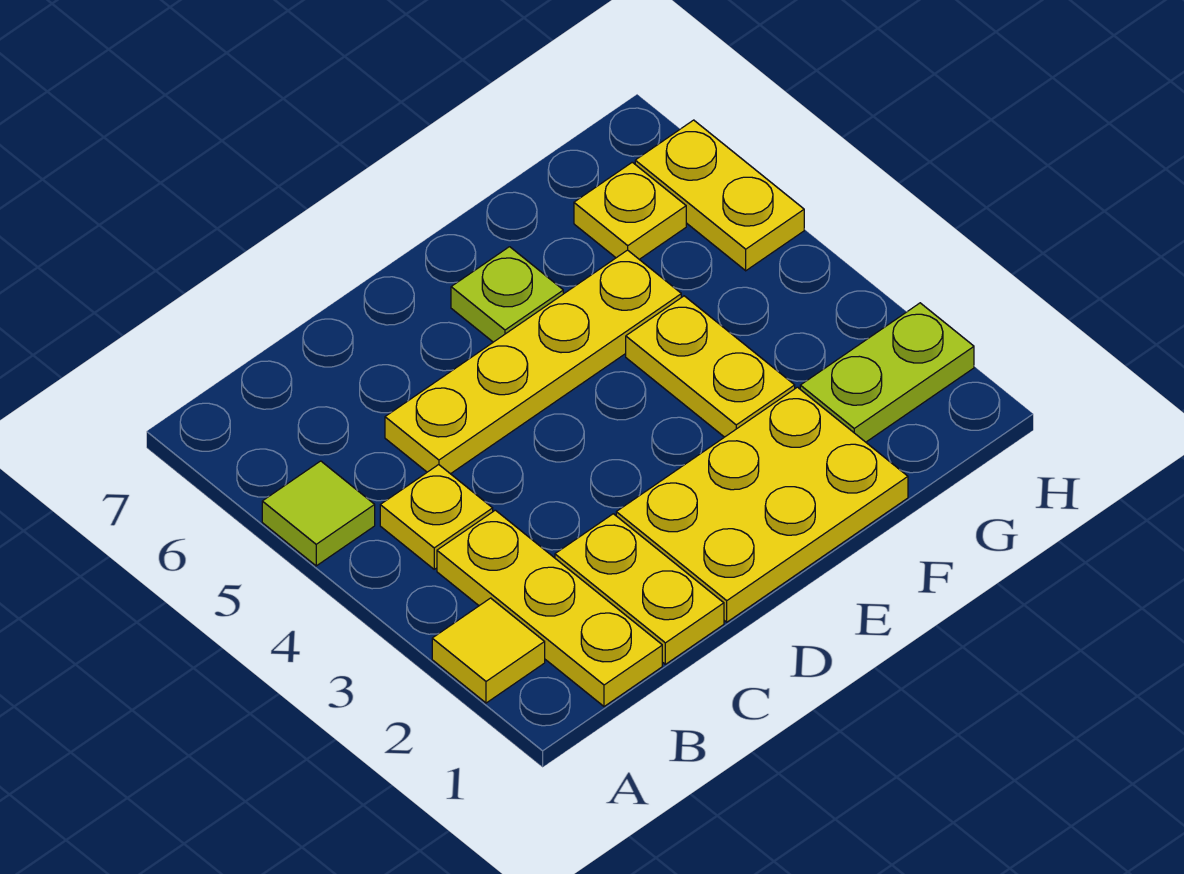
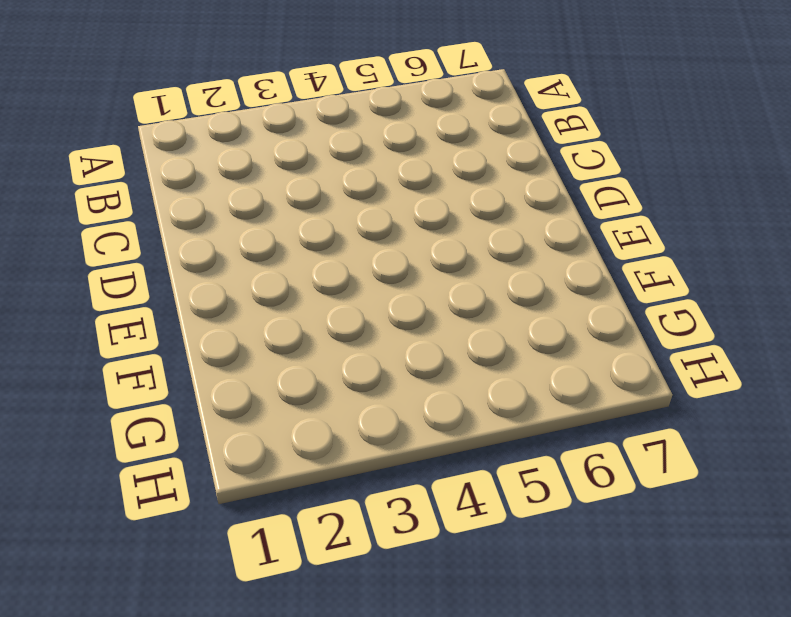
none -> yellow tile A2 level 1
none -> lime tile A5 level 1
none -> yellow plate B1:B3 level 1

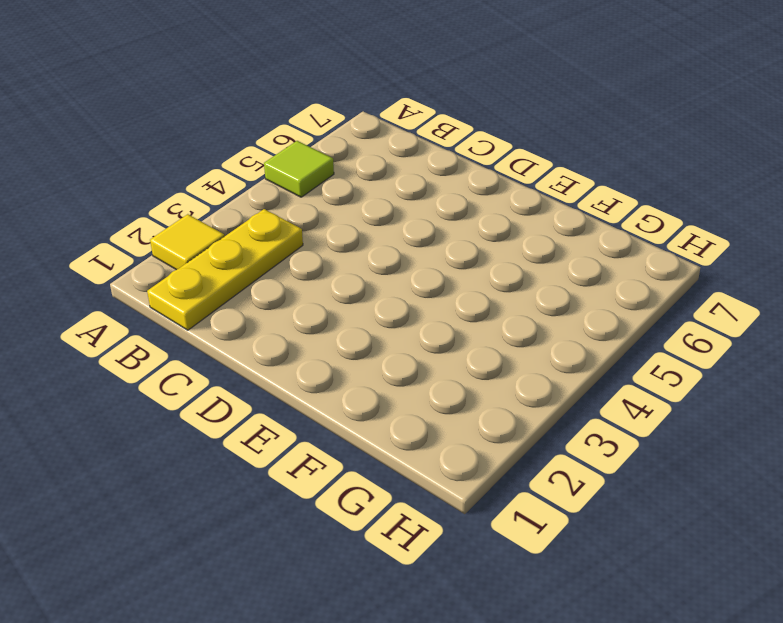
none -> yellow plate B4 level 1
none -> yellow plate C1:C2 level 1
none -> yellow plate C5:F5 level 1

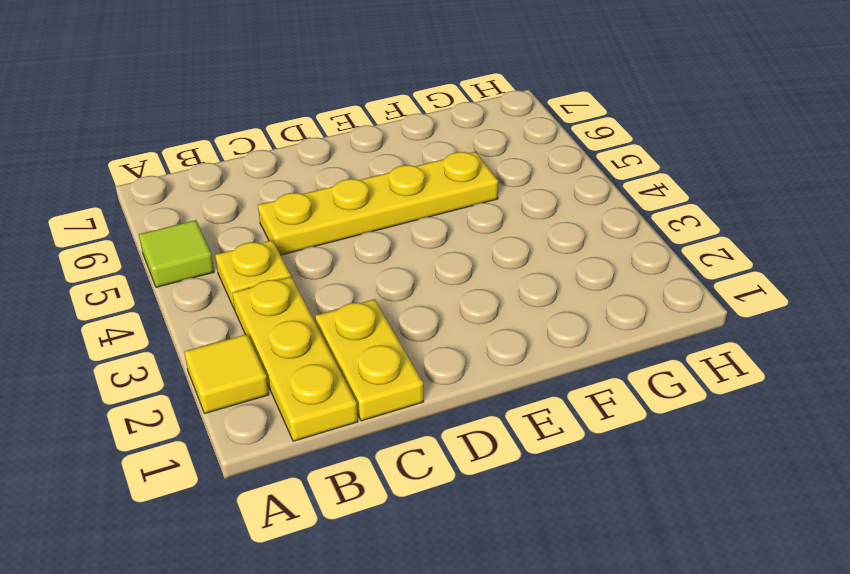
none -> yellow plate D1:F2 level 1
none -> lime plate E6 level 1
none -> yellow plate F3:F4 level 1

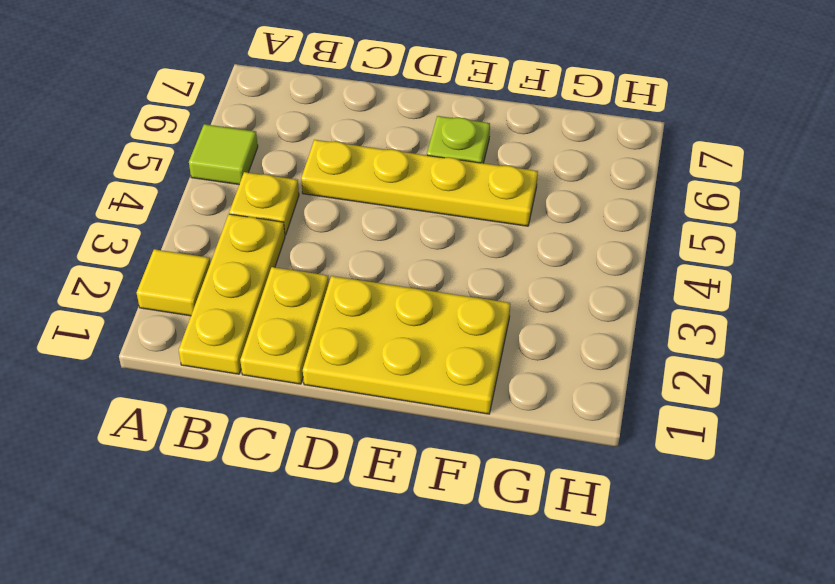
none -> yellow plate F3:F4 level 1
none -> lime plate G2:H2 level 1
none -> yellow plate G6 level 1

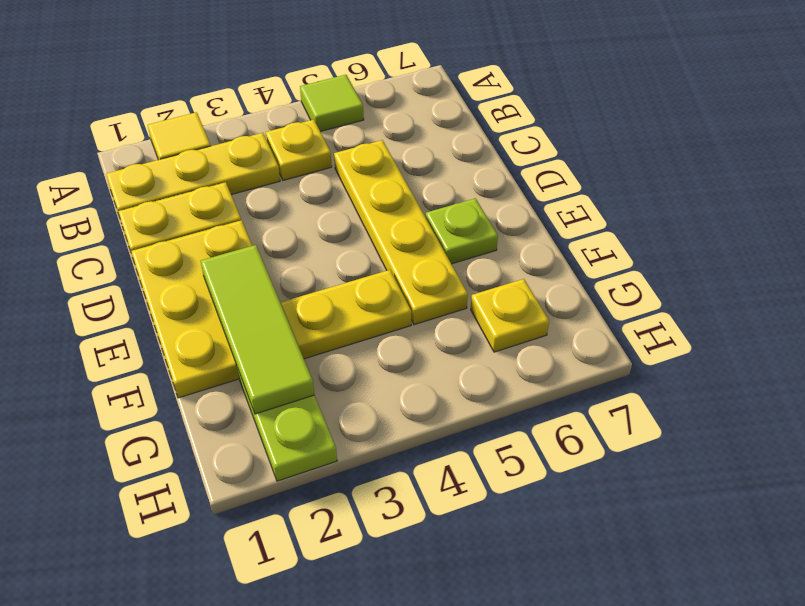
lime tile E2:G2 level 2 -> none
none -> yellow plate H5:H6 level 1

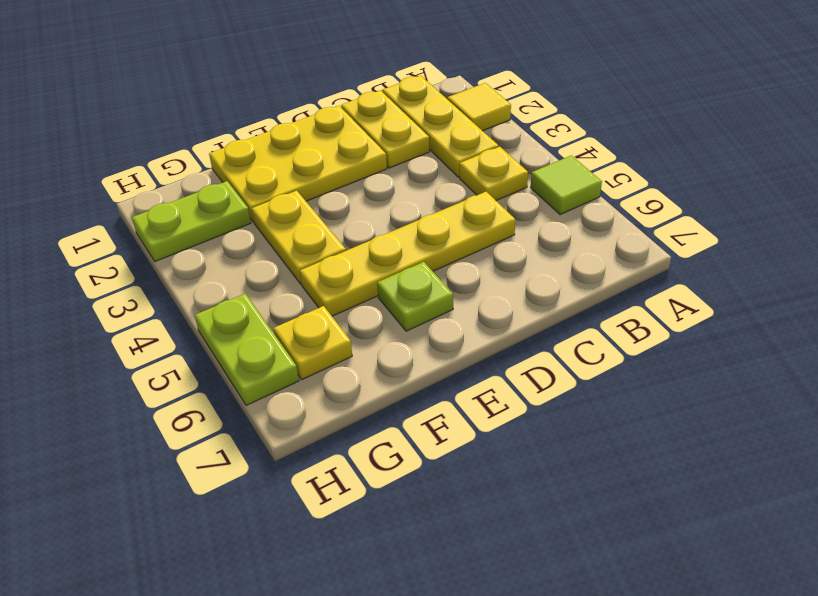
lime plate H5:H6 level 1 -> yellow plate H5:H6 level 1

